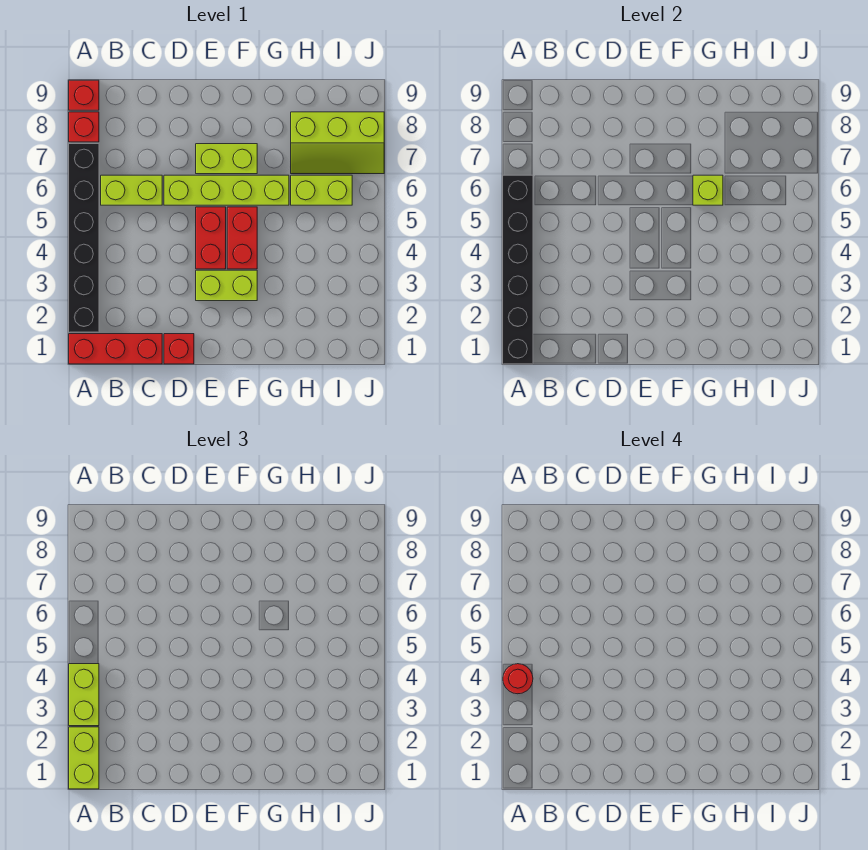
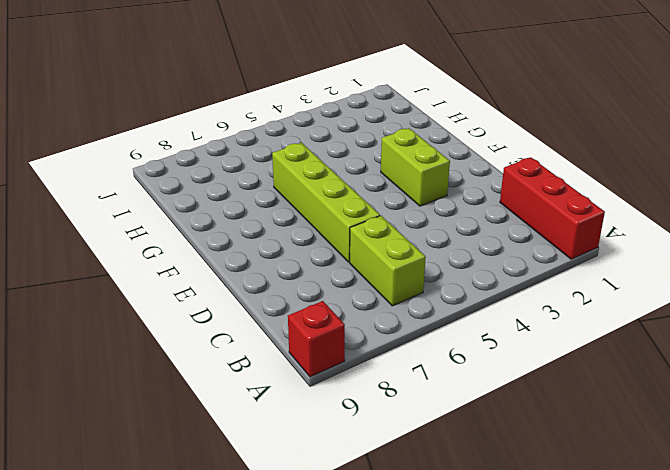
none -> black brick A2:A7 level 1
none -> red brick A8 level 1
none -> red brick D1 level 1

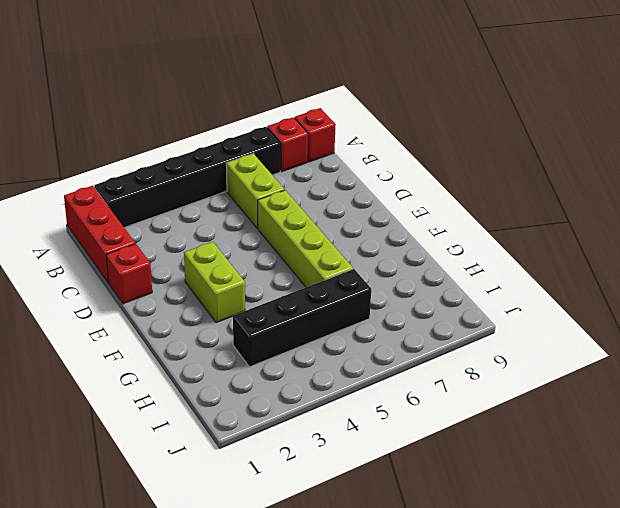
black brick H3:H6 level 1 -> lime brick H6:I6 level 1
none -> red brick E4:E5 level 1
none -> lime brick E7:F7 level 1
none -> red brick F4:F5 level 1

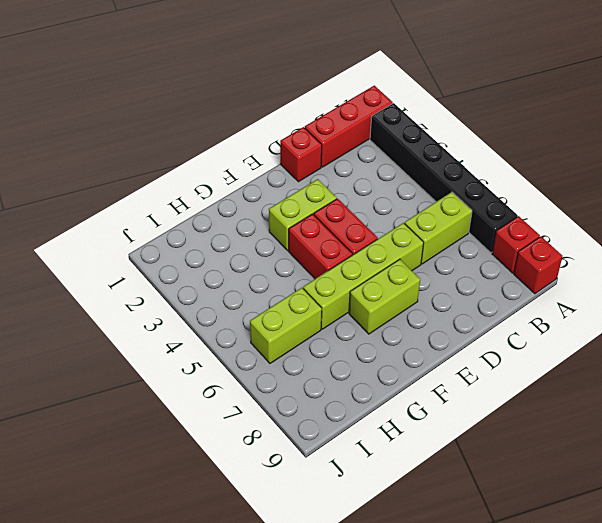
none -> lime slope H7:J8 level 1 top 8
none -> black brick A1:A6 level 2
none -> lime brick G6 level 2

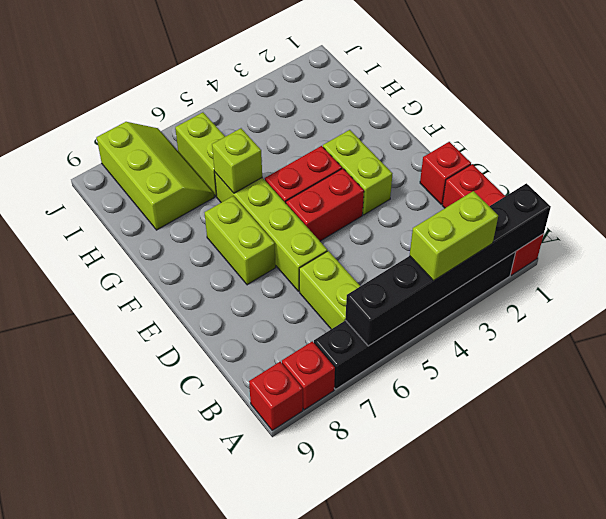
none -> lime brick A1:A2 level 3
none -> red round brick A4 level 4

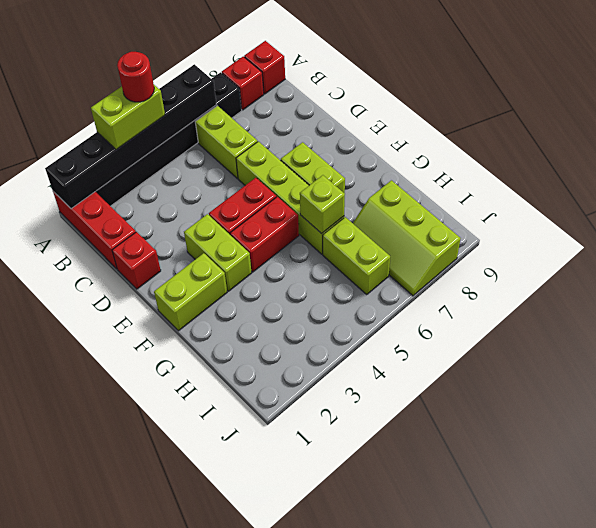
lime brick F1:F2 level 1 -> lime brick A1:A2 level 3

